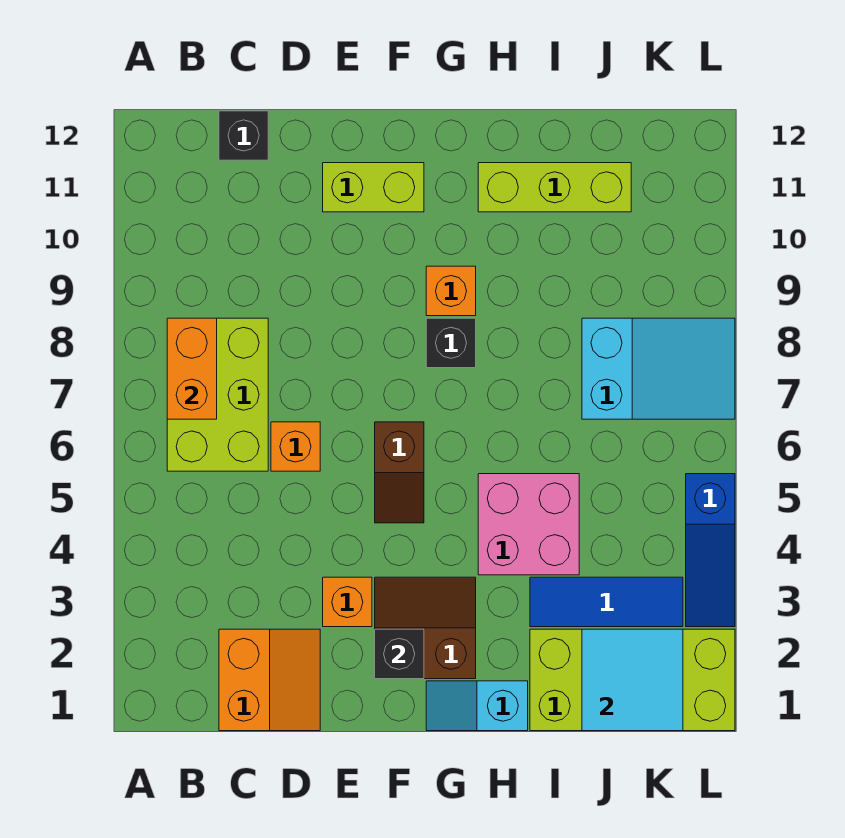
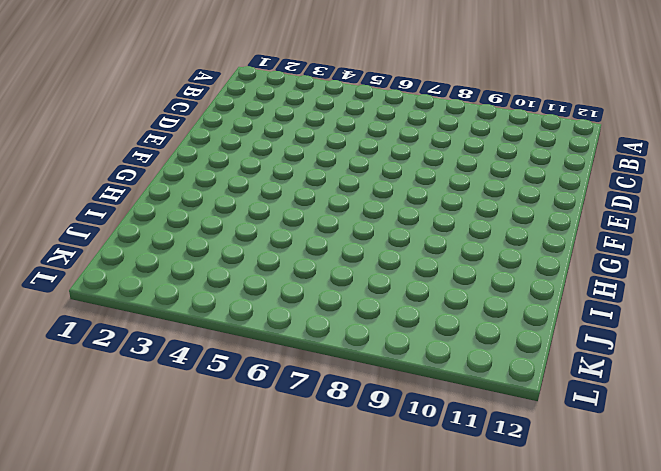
none -> lime brick B6:C8 level 1
none -> orange slope C1:D2 level 1 top C
none -> black brick C12 level 1

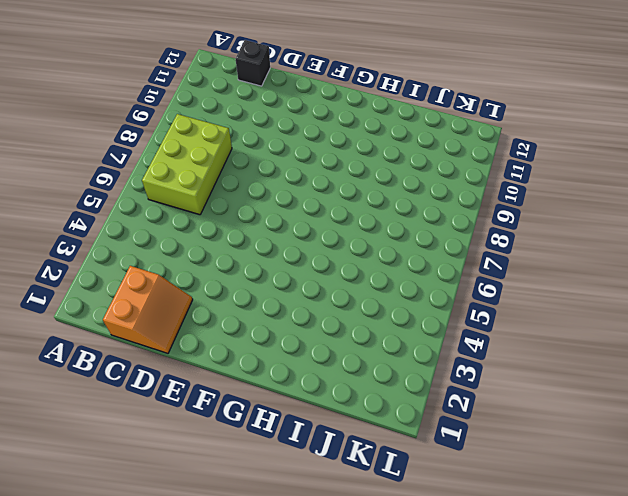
none -> orange brick D6 level 1
none -> orange brick E3 level 1
none -> lime brick E11:F11 level 1

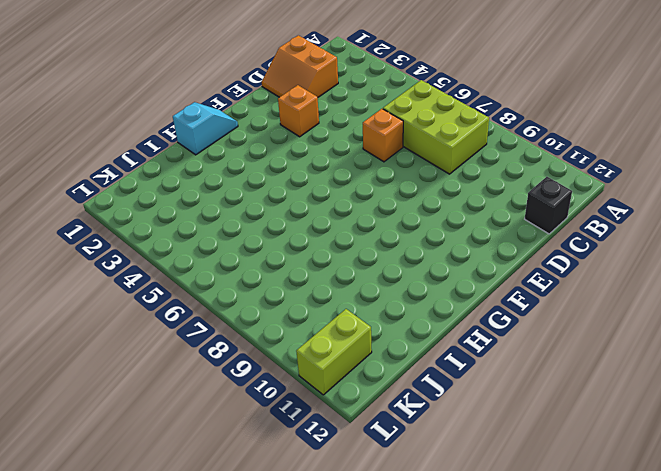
lime brick K11:L11 level 1 -> lime brick E11:F11 level 1
none -> brown slope F2:G3 level 1 top 2
none -> brown slope F5:F6 level 1 top 6
none -> black brick G8 level 1

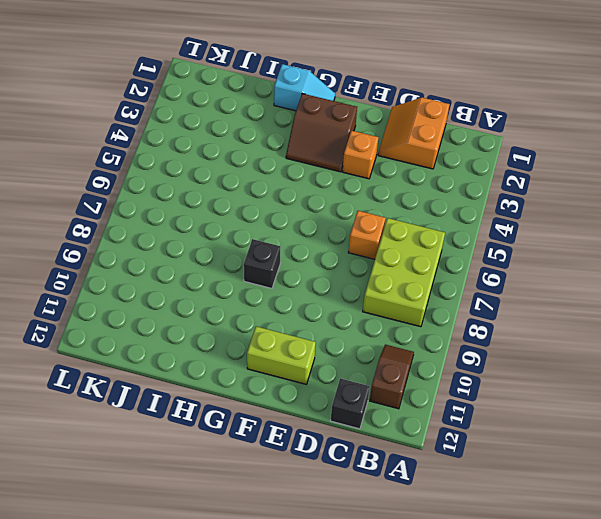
brown slope B10:B11 level 1 top 11 -> brown slope F5:F6 level 1 top 6
none -> orange brick G9 level 1
none -> pink brick H4:I5 level 1
none -> lime brick H11:J11 level 1

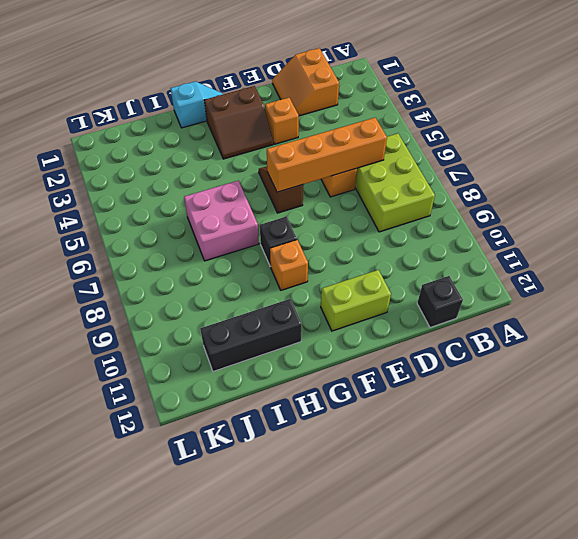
orange brick C6:F6 level 2 -> none
pink brick H6:I7 level 1 -> pink brick H4:I5 level 1
black brick H11:J11 level 1 -> lime brick H11:J11 level 1
none -> lime brick I1:L2 level 1
none -> blue tile I3:K3 level 1
none -> cyan slope J7:L8 level 1 top J

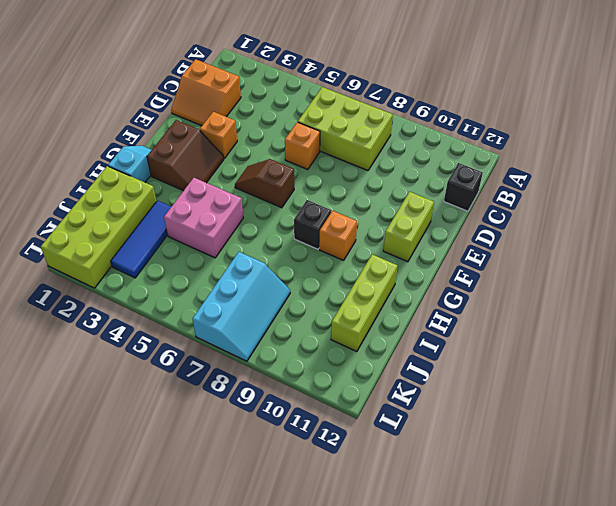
cyan slope J7:L8 level 1 top 7 -> cyan slope J7:L8 level 1 top J
none -> blue slope L3:L5 level 1 top 5
none -> orange brick B7:B8 level 2
none -> black brick F2 level 2

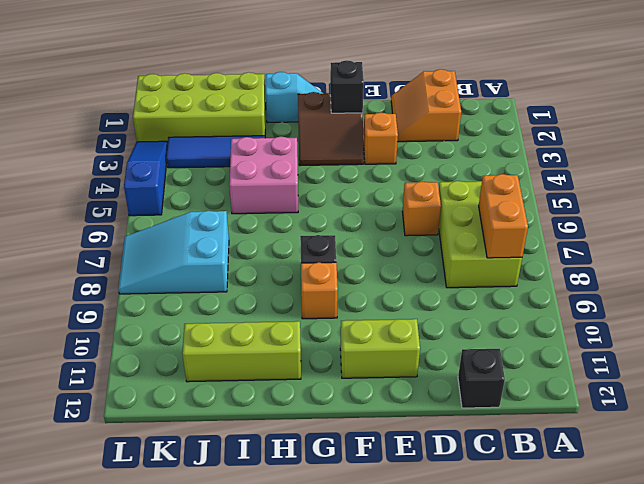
none -> brown slope F5:F6 level 1 top 6
none -> cyan tile J1:K2 level 2

